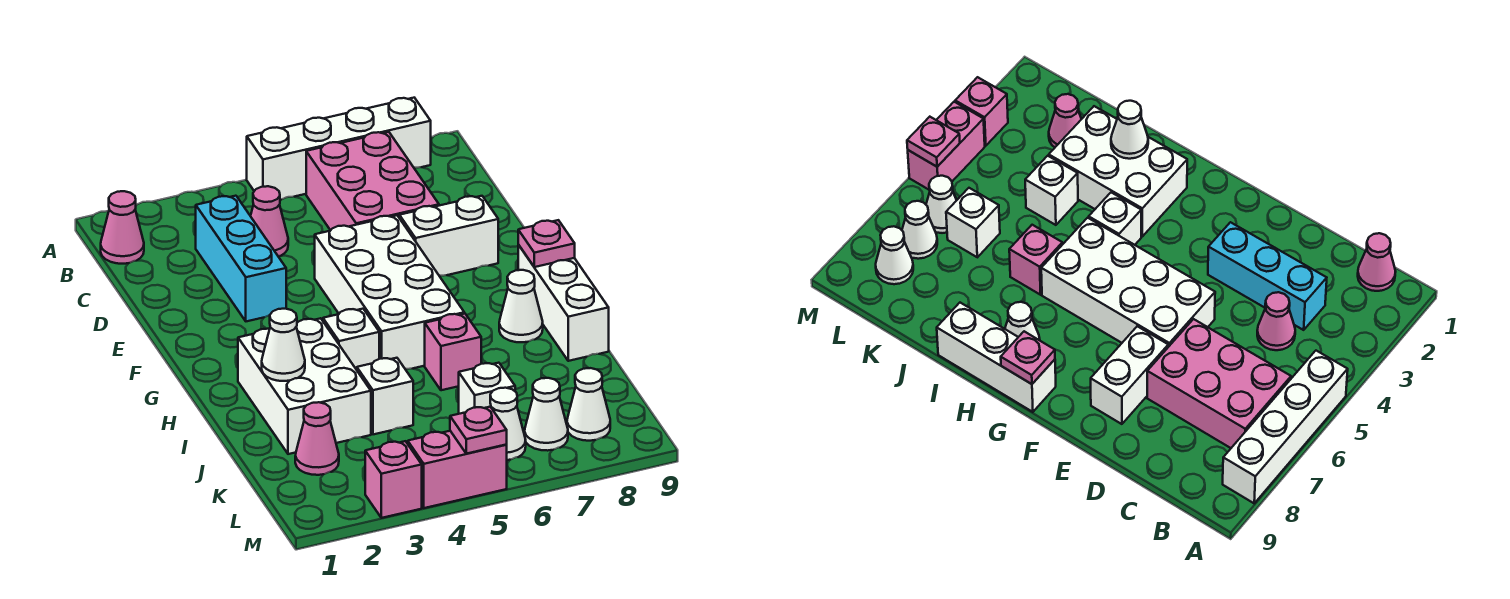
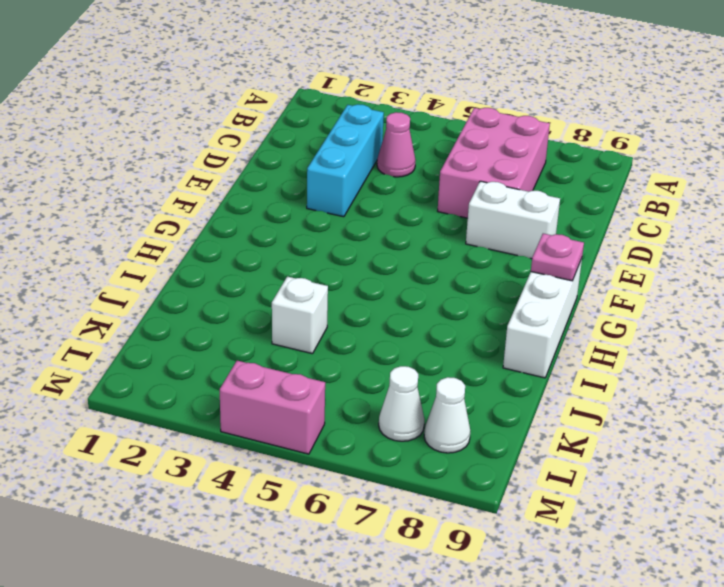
none -> white brick A5:A8 level 1
none -> pink cone B1 level 1
none -> white brick E5:H6 level 1

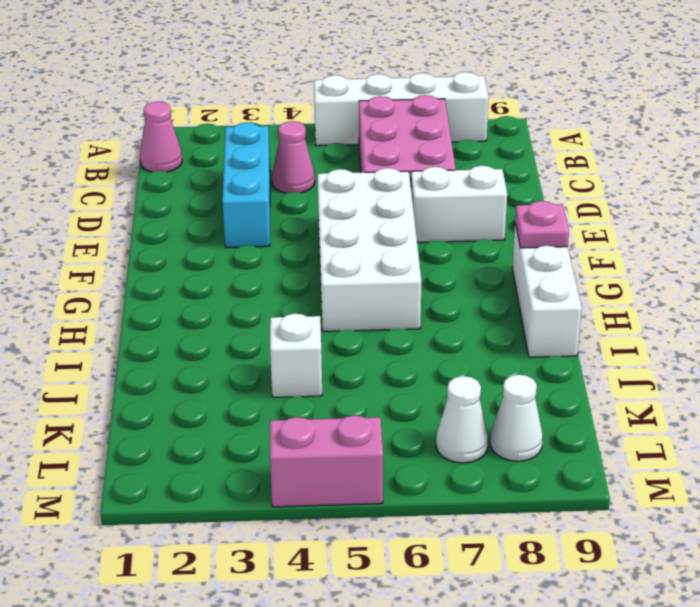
none -> white brick H2:J3 level 1
none -> white brick H4 level 1
none -> white cone H8 level 1

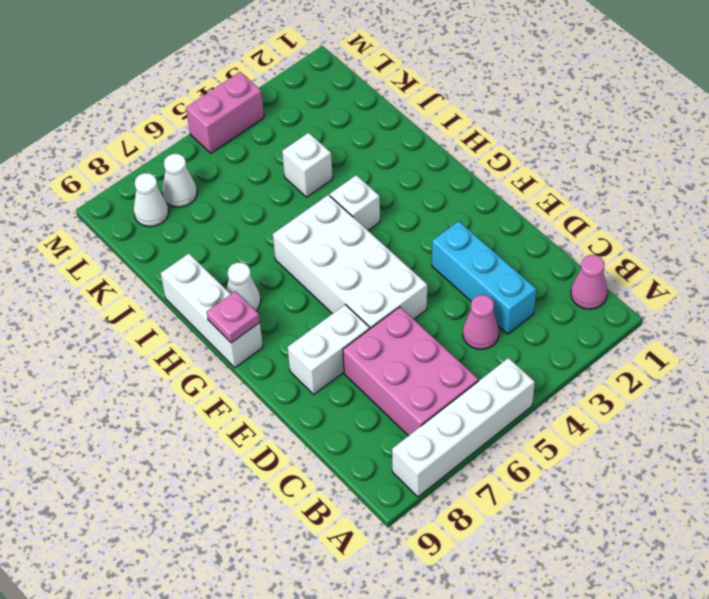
none -> white brick H2:J3 level 1
none -> pink brick I6 level 1
none -> pink cone K2 level 1

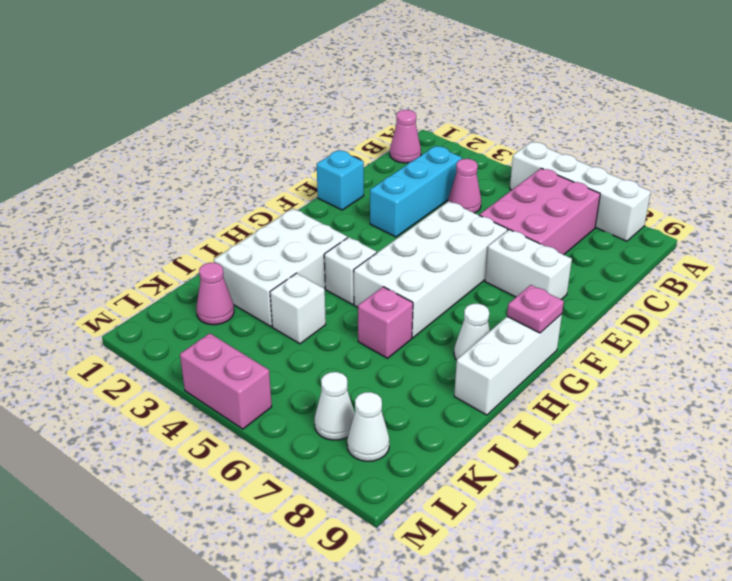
cyan brick E1 level 1 -> none
none -> white brick K6 level 1
none -> white cone L6 level 1
none -> pink brick M3 level 1

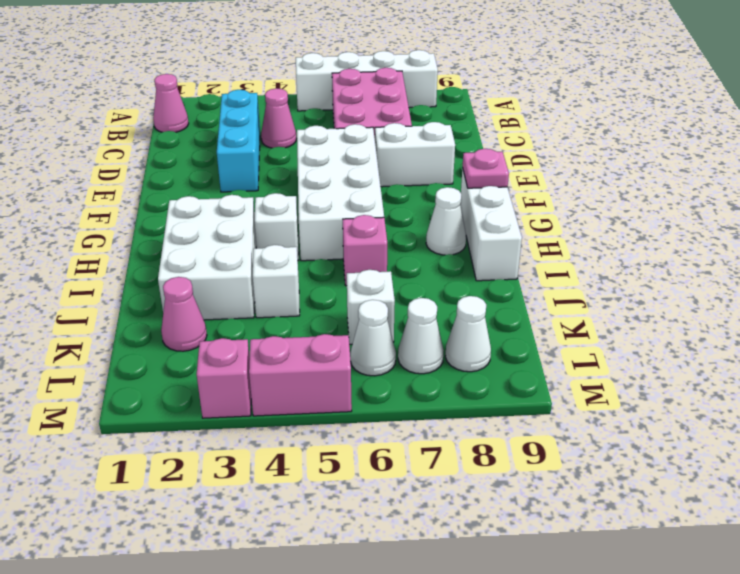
none -> white cone I2 level 2
none -> pink plate M5 level 2

